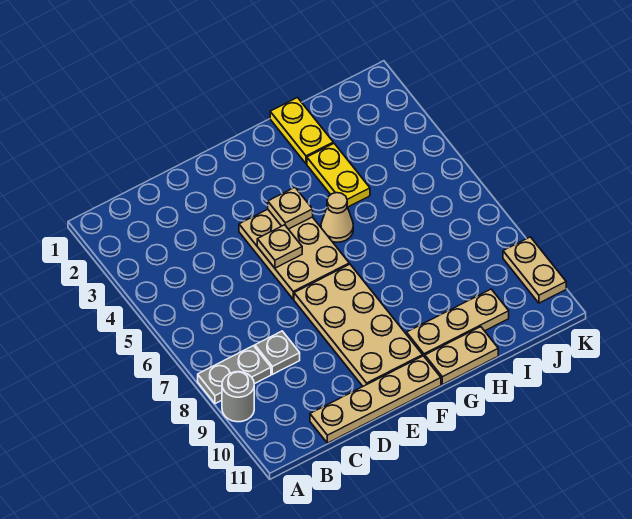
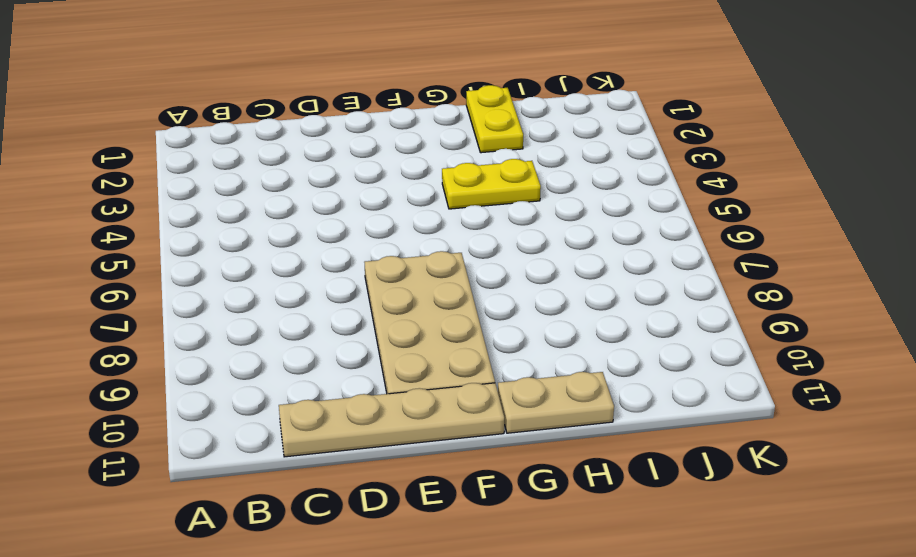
yellow plate G4:H4 level 1 -> yellow plate H3:H4 level 1
none -> grey plate A8:B8 level 1
none -> grey round brick A9 level 1
none -> grey plate C8 level 1

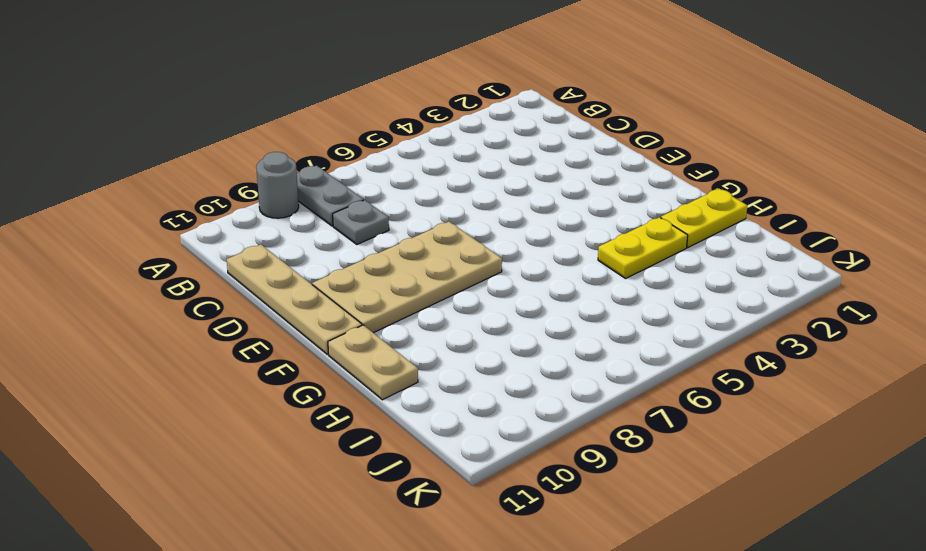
none -> tan plate E4:F6 level 1
none -> tan cone G5 level 1
none -> tan plate G10:I10 level 1

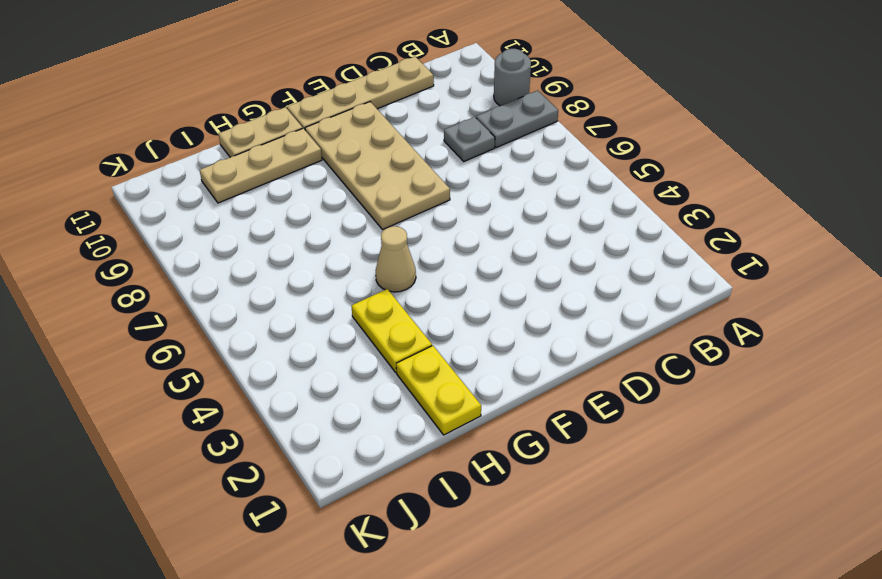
none -> tan plate E4:F6 level 1
none -> tan plate K9:K10 level 1
none -> tan plate E5 level 2

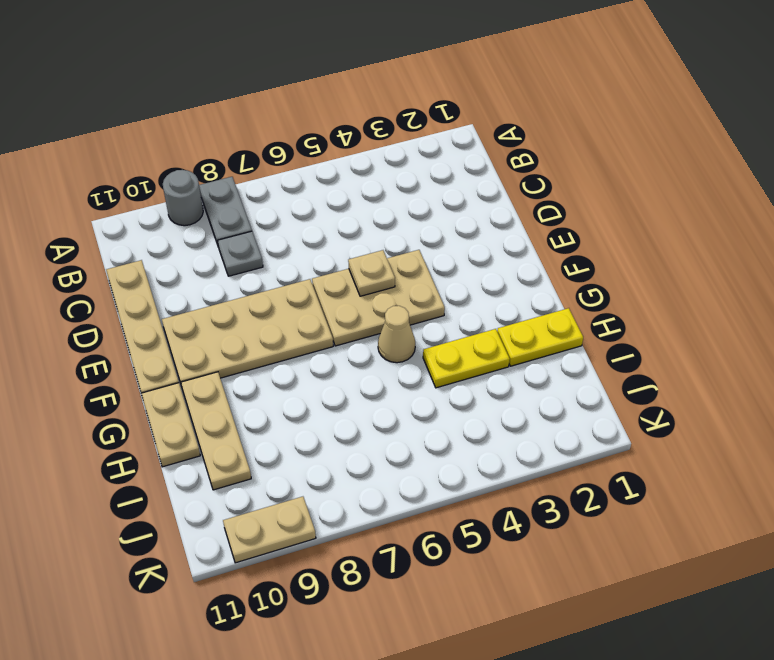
none -> tan plate F4 level 2

